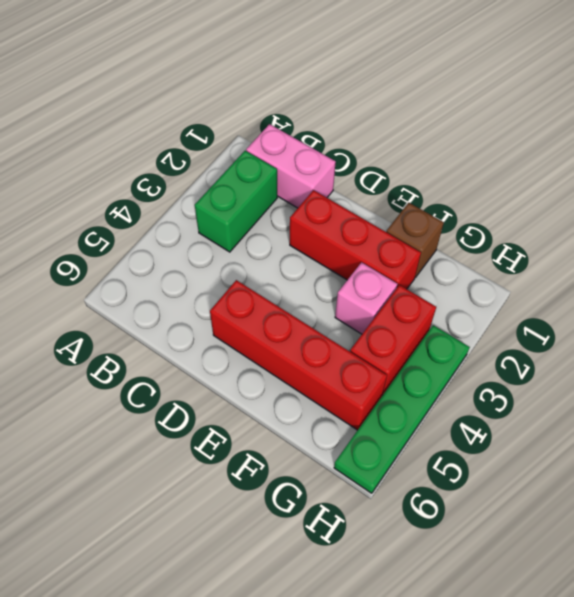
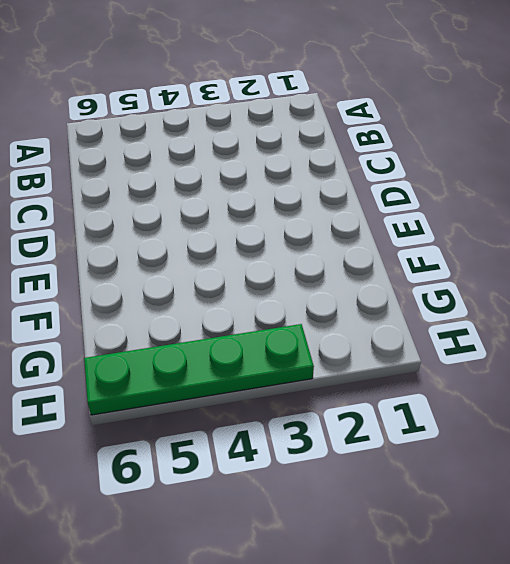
none -> pink brick B1:C1 level 1
none -> green brick B2:B3 level 1

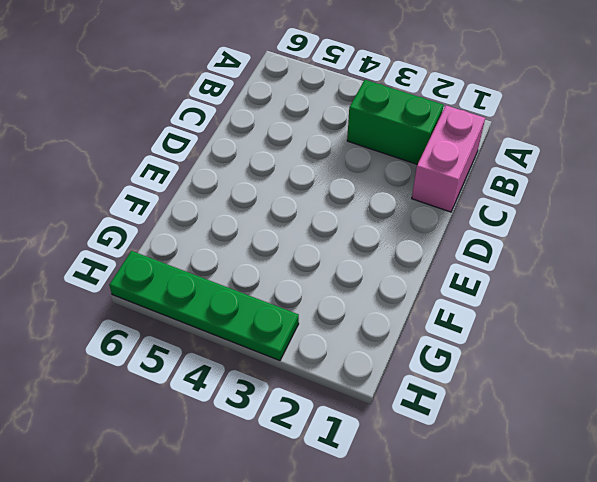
none -> red brick D2:F2 level 1
none -> red brick D5:G5 level 1

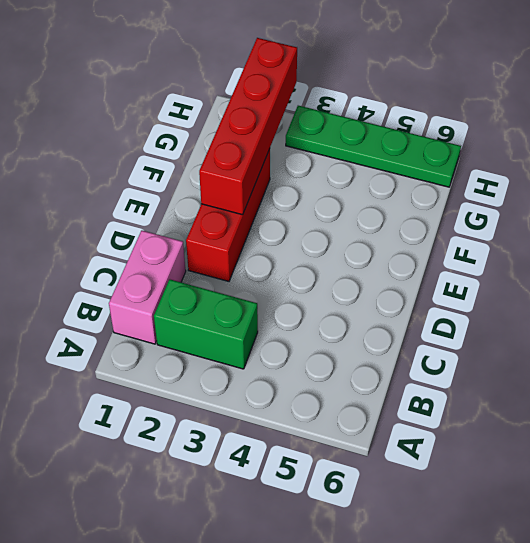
red brick E2:H2 level 2 -> red brick D5:G5 level 1
none -> brown brick F1 level 1
none -> pink brick F3 level 1

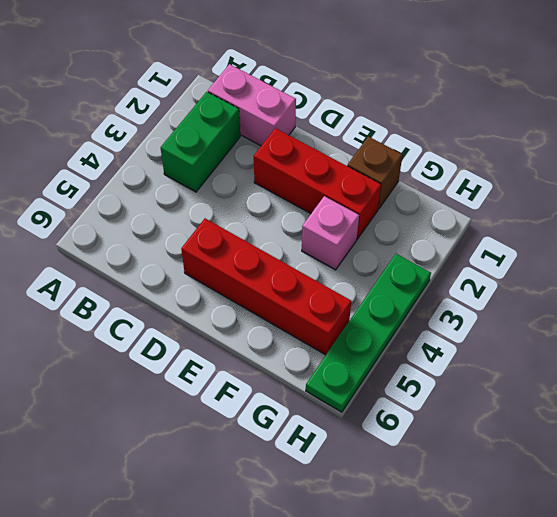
none -> red brick G3:G4 level 1

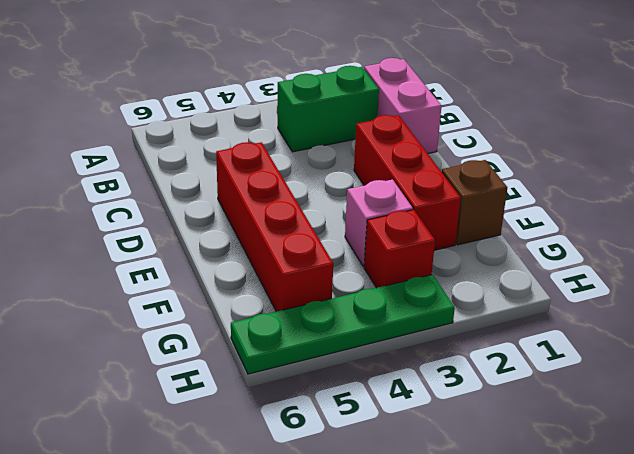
red brick G3 level 1 -> red brick G3:G4 level 1

